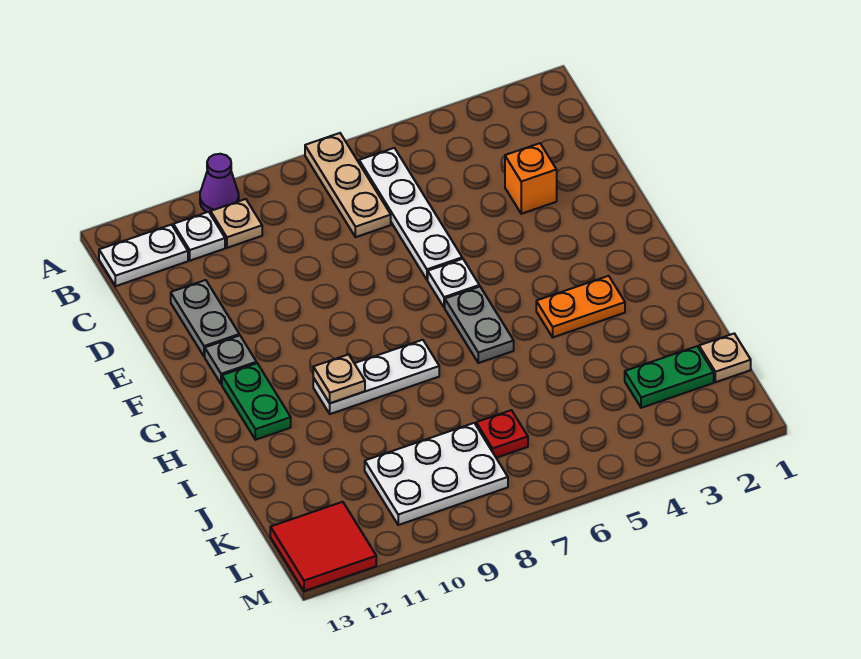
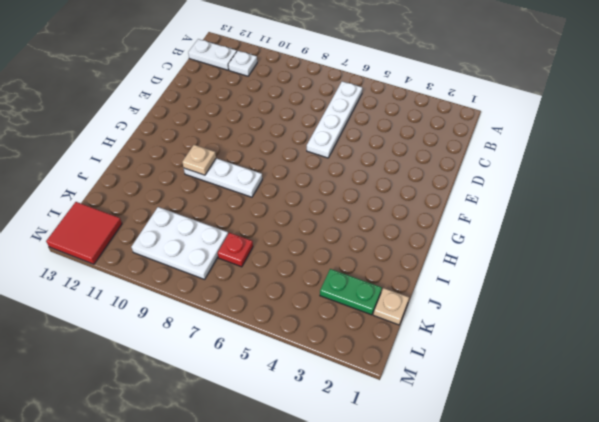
none -> tan plate A7:C7 level 1
none -> purple cone A10 level 1
none -> tan plate B10 level 1

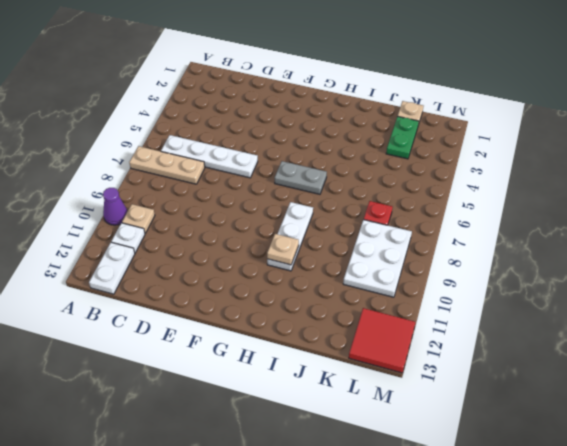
none -> orange brick D3 level 1
none -> grey plate D12:E12 level 1
none -> white plate F6 level 1

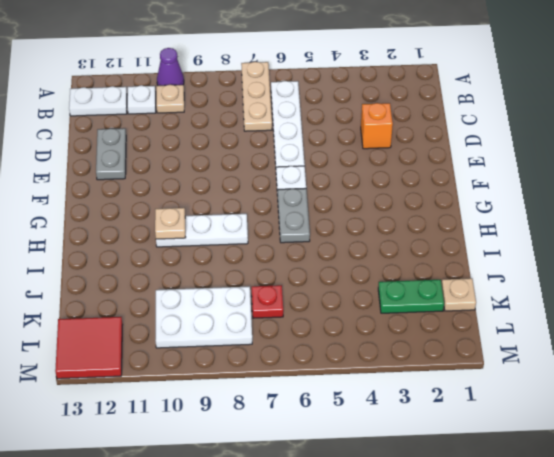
none -> grey plate F12 level 1
none -> green plate G12:H12 level 1
none -> orange plate H3:H4 level 1

